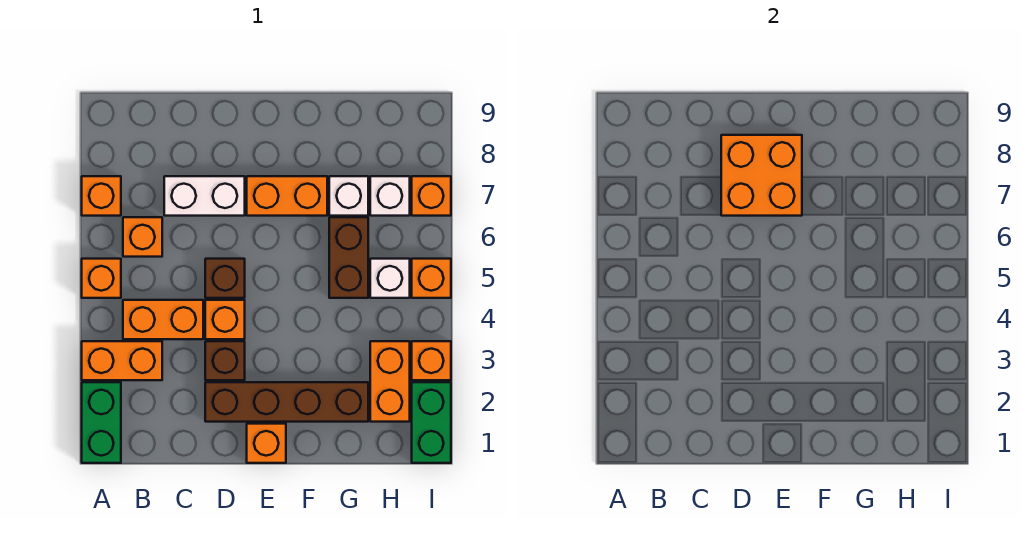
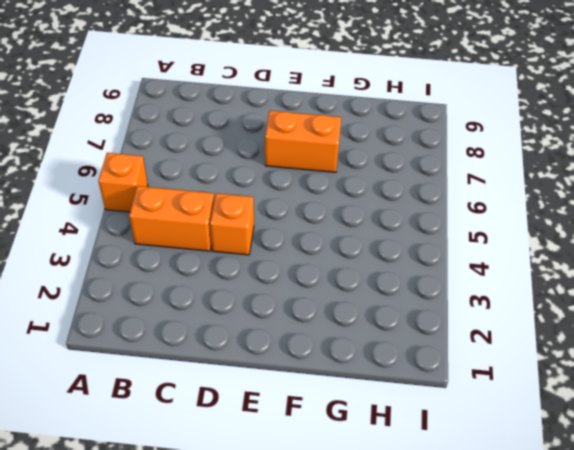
none -> green brick A1:A2 level 1
none -> orange brick A3:B3 level 1
none -> orange brick A7 level 1

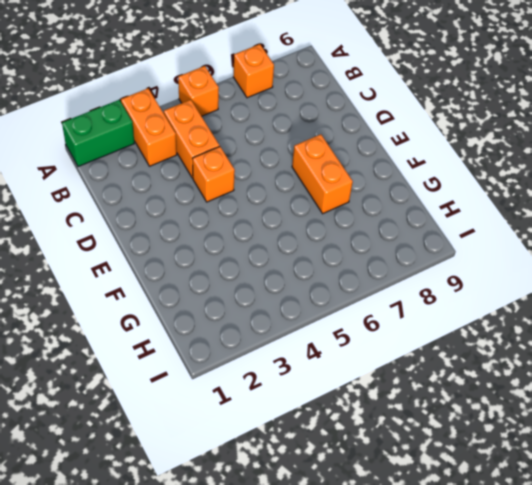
none -> orange brick B6 level 1
none -> white brick C7:D7 level 1
none -> brown brick D2:G2 level 1

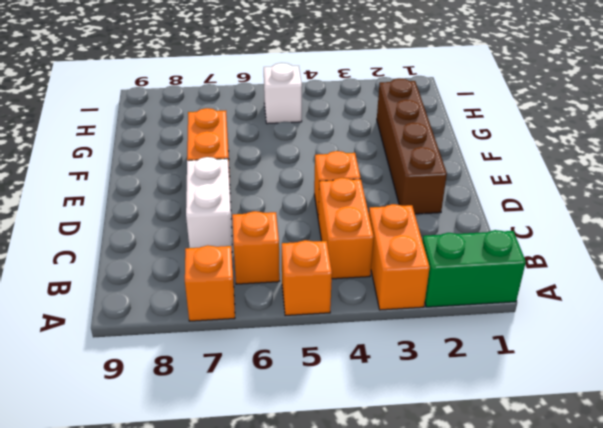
none -> brown brick D3 level 1
none -> brown brick D5 level 1
none -> orange brick E1 level 1

